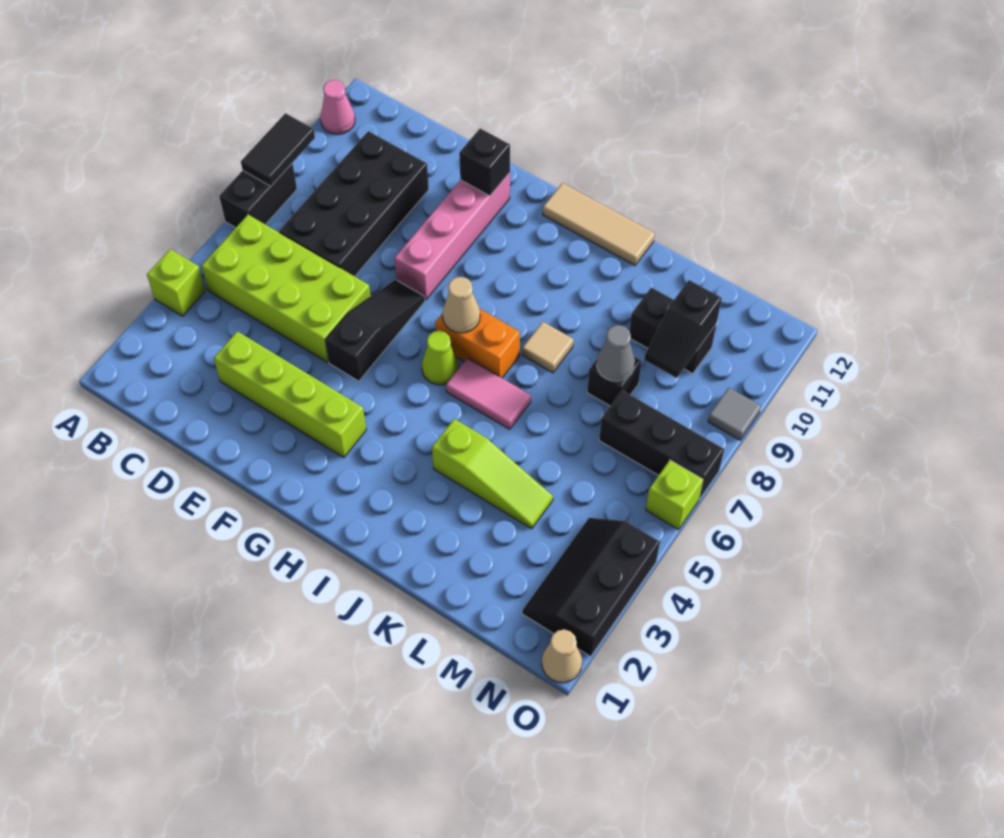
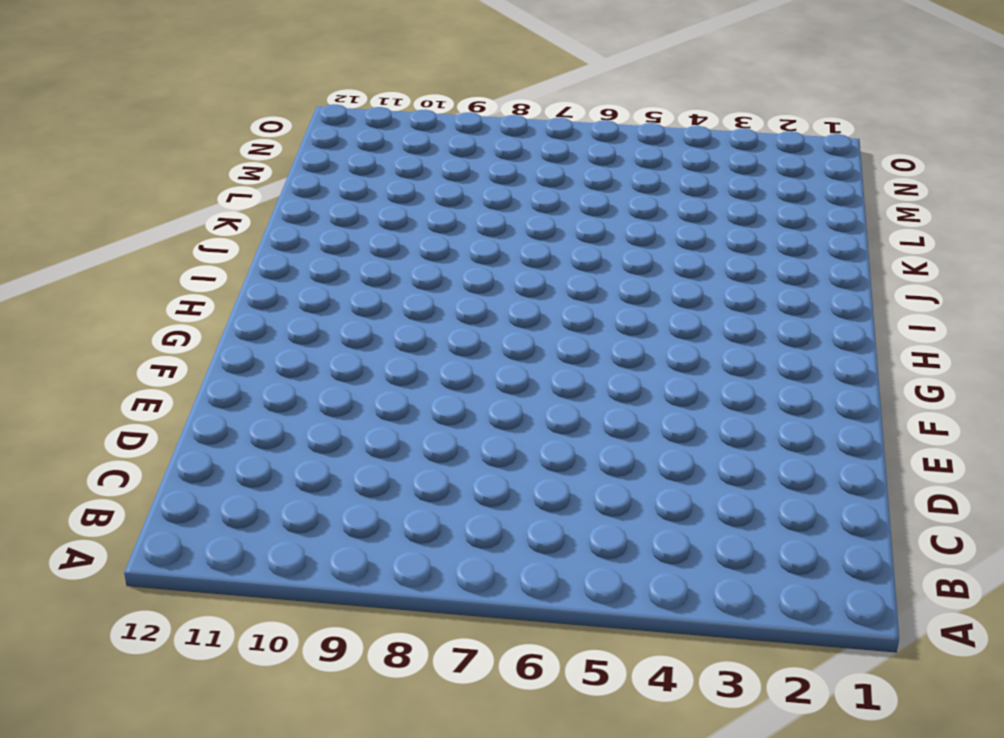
none -> lime brick A4 level 1
none -> black brick A7:A8 level 1
none -> pink cone A11 level 1

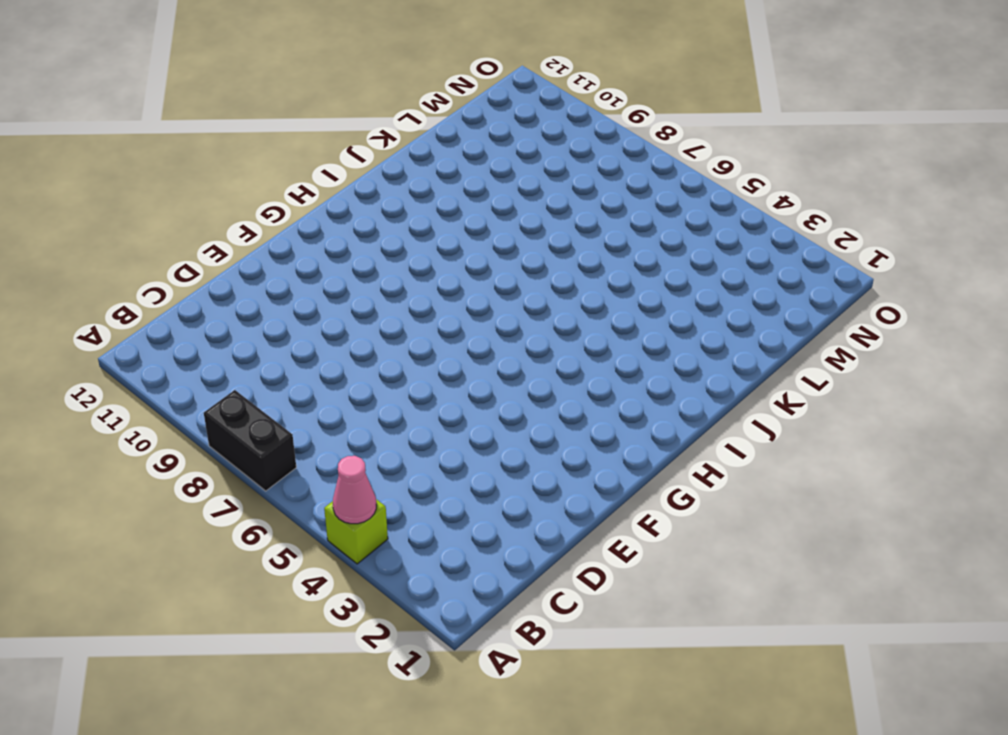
pink cone A4 level 2 -> pink cone A11 level 1
none -> lime brick B5:E6 level 1
none -> black brick C7:D10 level 1
none -> lime brick D3:G3 level 1

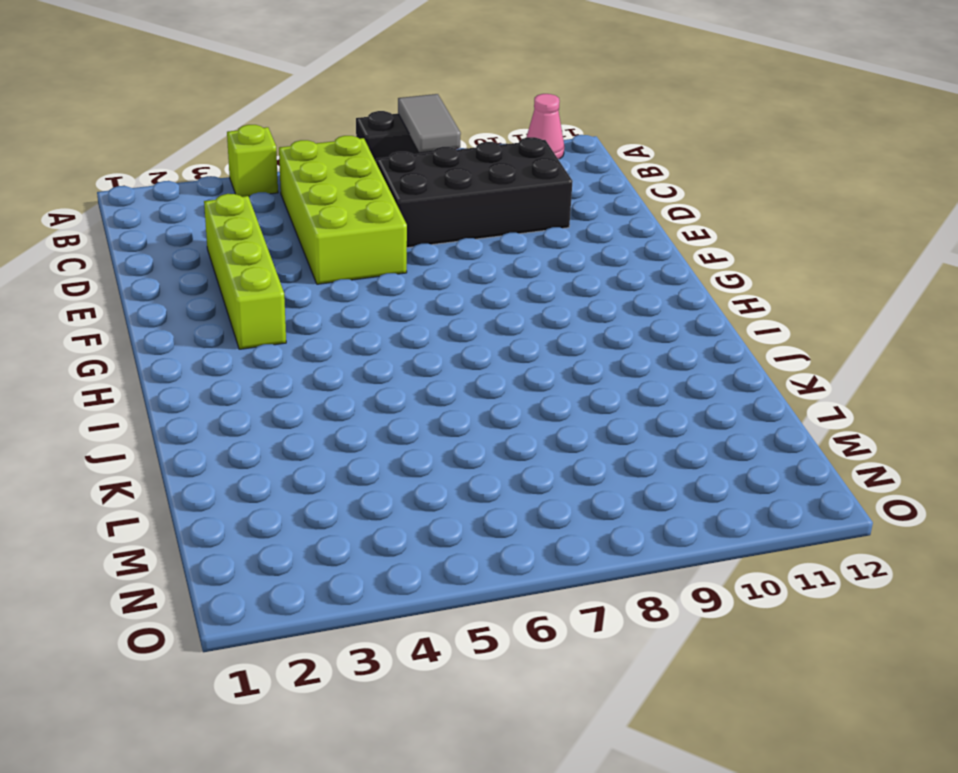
grey tile A8:B8 level 2 -> black tile A8:A9 level 2
none -> black slope F5:F7 level 1 top 5
none -> pink brick F8:F11 level 1
none -> lime cone H6 level 1

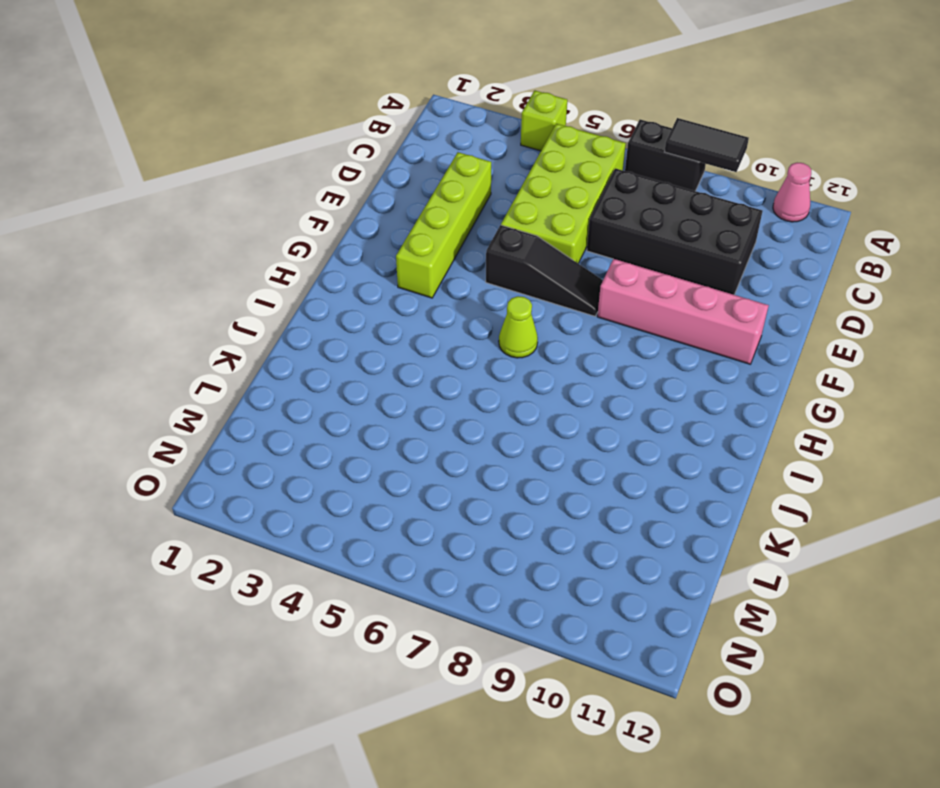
none -> orange brick H7:I7 level 1
none -> tan tile H12:J12 level 1
none -> pink tile I6:J6 level 1

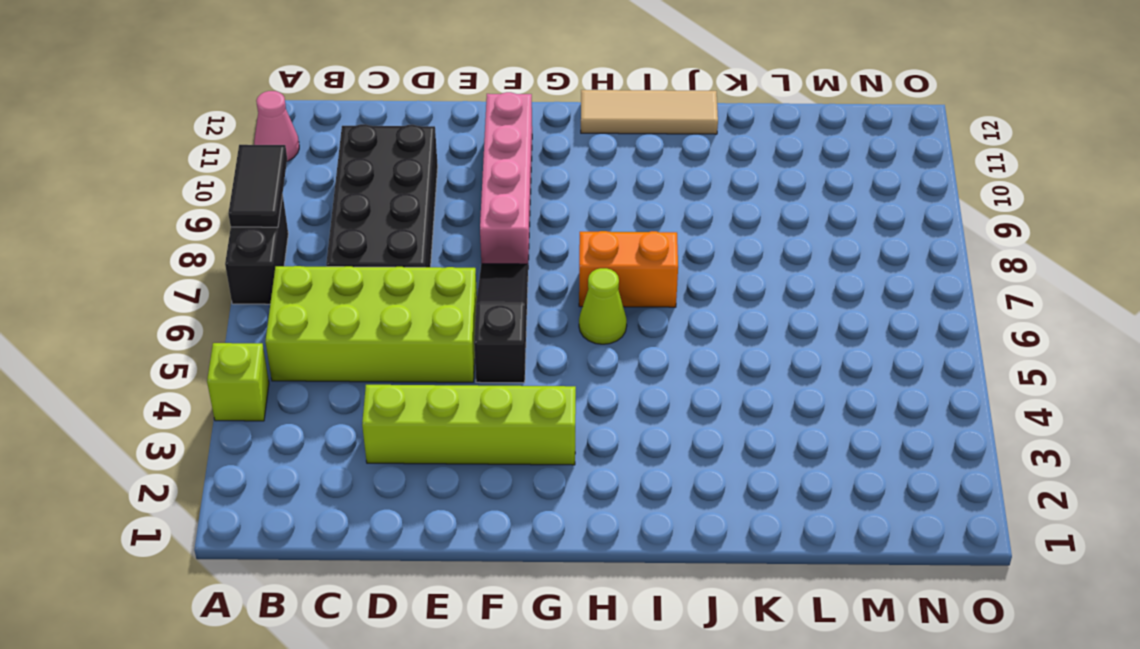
none -> pink tile I6:J6 level 1
none -> lime slope J4:L4 level 1 top J
none -> tan tile J8 level 1

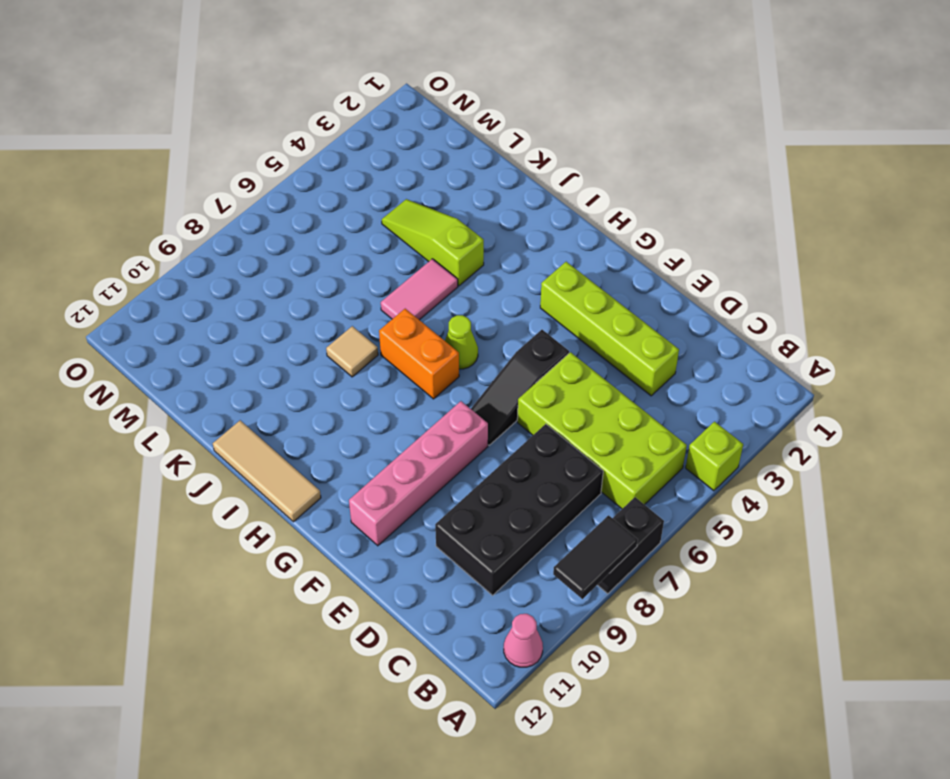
pink tile J5:J6 level 1 -> pink tile I6:J6 level 1
none -> black brick L8 level 1
none -> black brick L10:M10 level 1
none -> black brick M7:O7 level 1

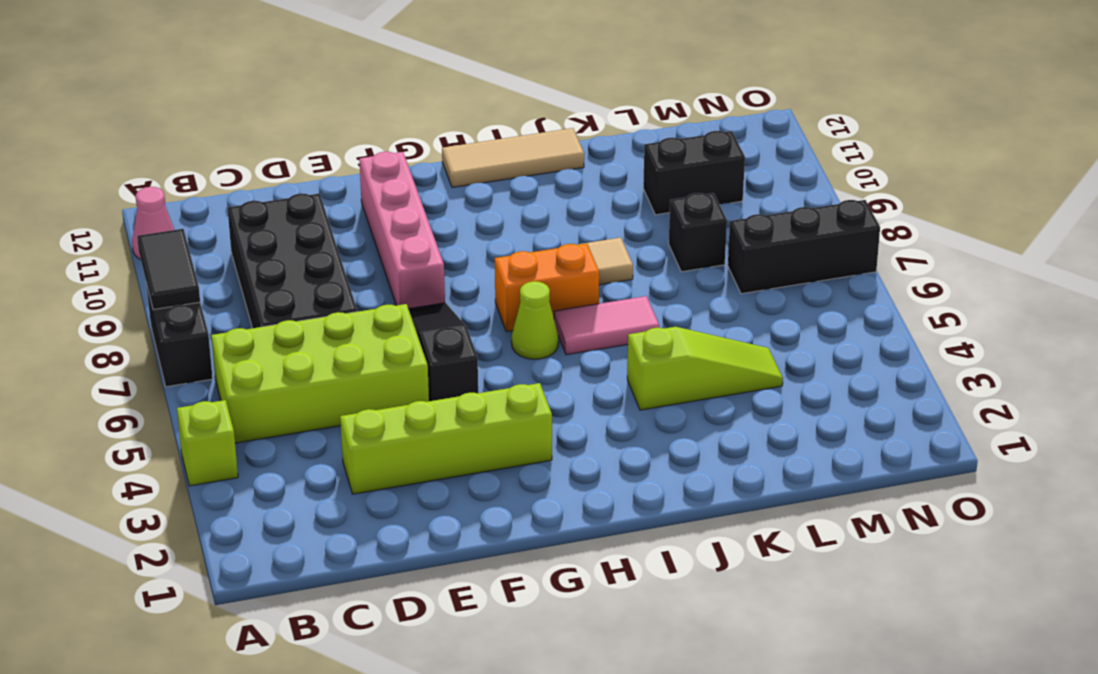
none -> black slope N2:O4 level 1 top O
none -> tan cone O1 level 1
none -> lime brick O6 level 1

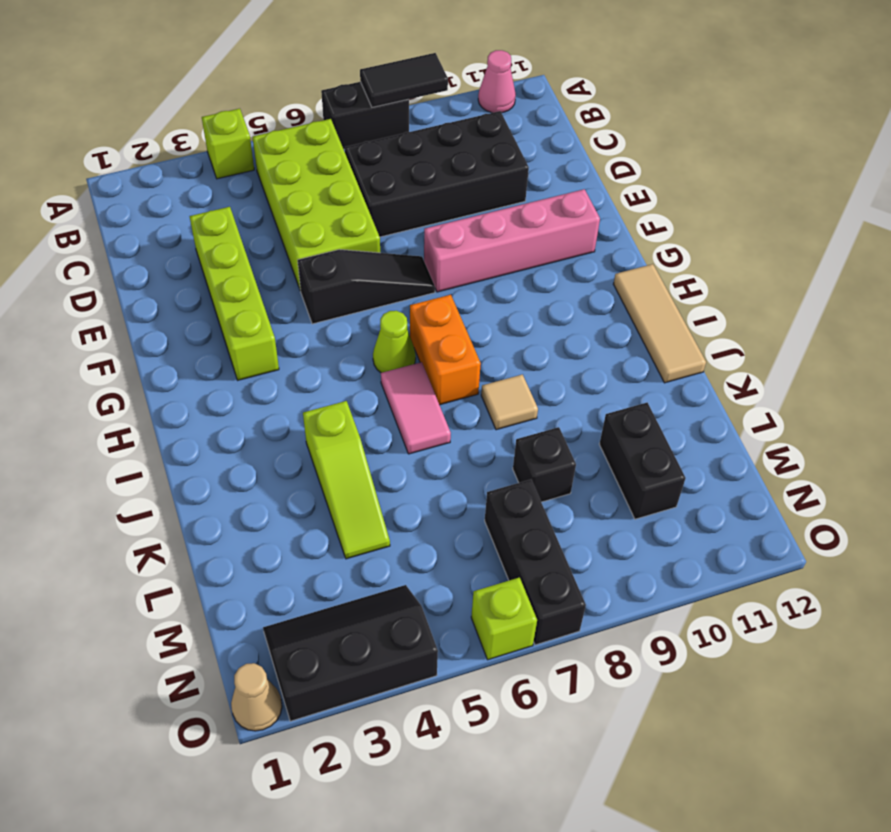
none -> grey tile O9 level 1
none -> black brick F11 level 2
none -> tan cone H7 level 2

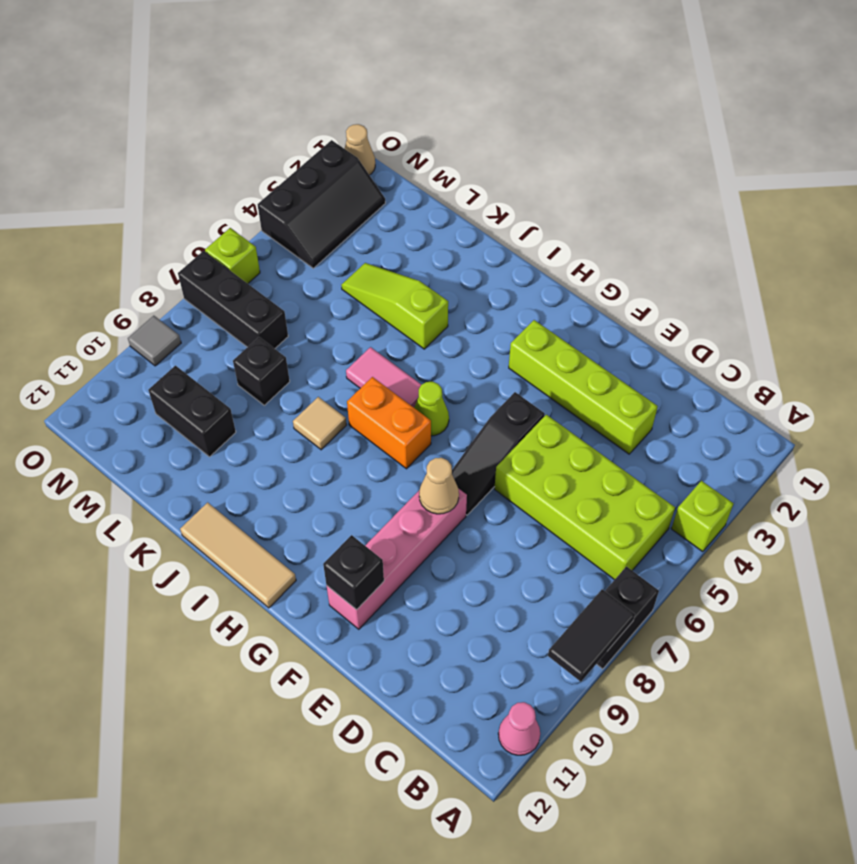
tan cone F8 level 2 -> tan cone H7 level 2
none -> black brick C7:D10 level 1
none -> grey cone L8 level 2
none -> black slope M9:M10 level 2 top 10

